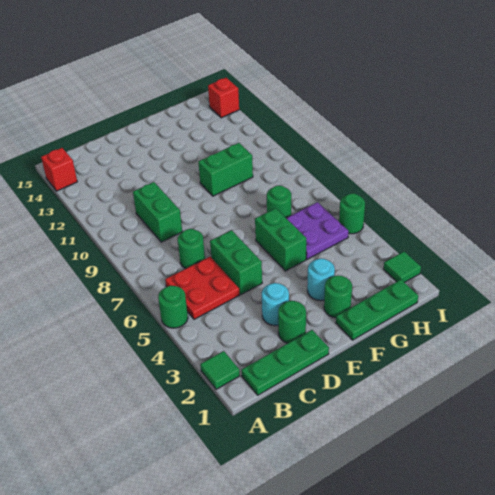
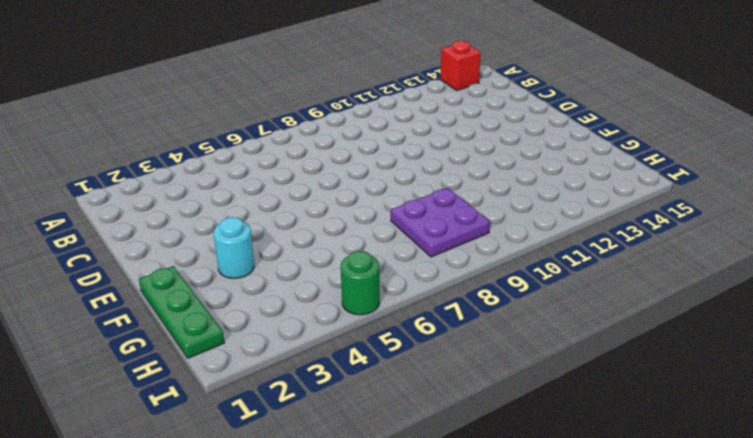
purple plate G8:H9 level 1 -> purple plate G5:H6 level 1
none -> green tile A2 level 1
none -> green round brick A5 level 1
none -> green plate B1:D1 level 1

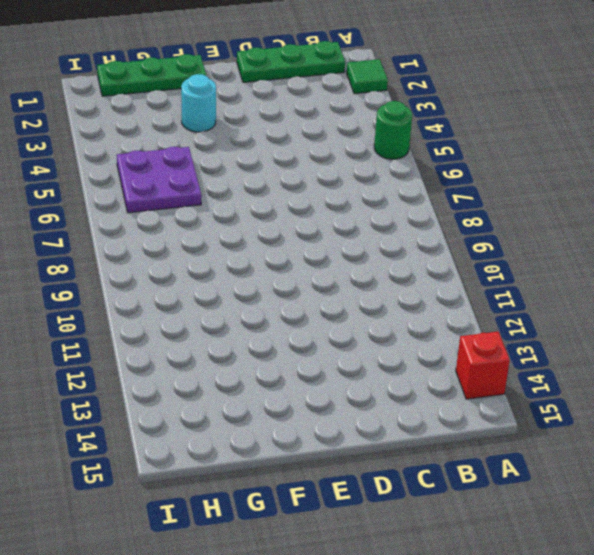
none -> red plate B5:C6 level 1
none -> green round brick C7 level 1
none -> green brick C9:C10 level 1

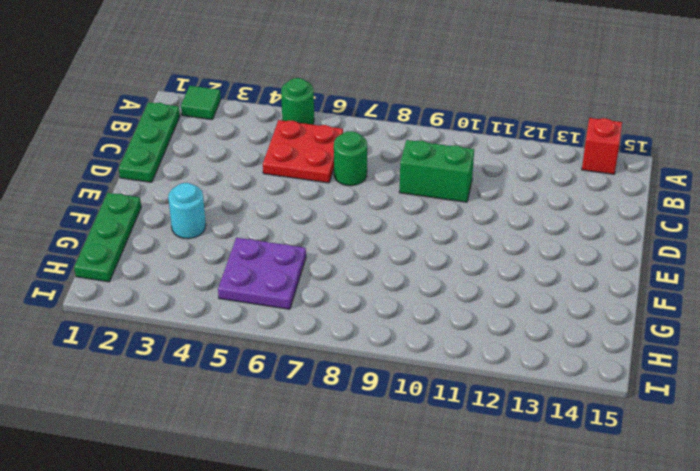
none -> green round brick D2 level 1
none -> cyan round brick D3 level 1
none -> green brick D5:D6 level 1

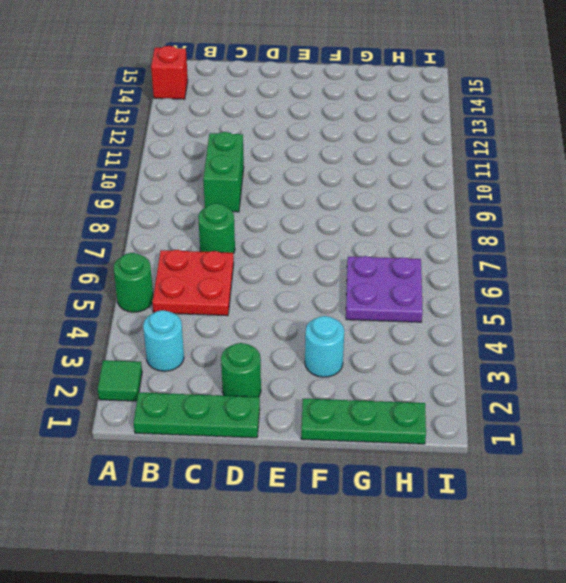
cyan round brick B3 level 1 -> cyan round brick D3 level 1
none -> green brick D5:D6 level 1
none -> green round brick F2 level 1
none -> green brick F5:F6 level 1

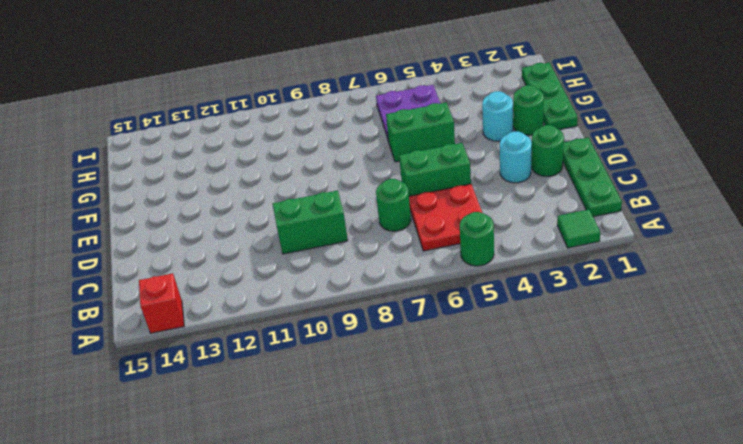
none -> green brick F10:G10 level 1
none -> green round brick G7 level 1
none -> green tile I2 level 1

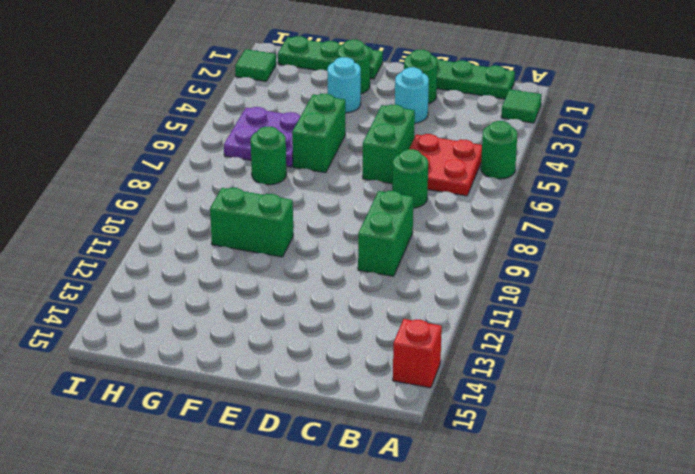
none -> green round brick I5 level 1
none -> red brick I14 level 1

